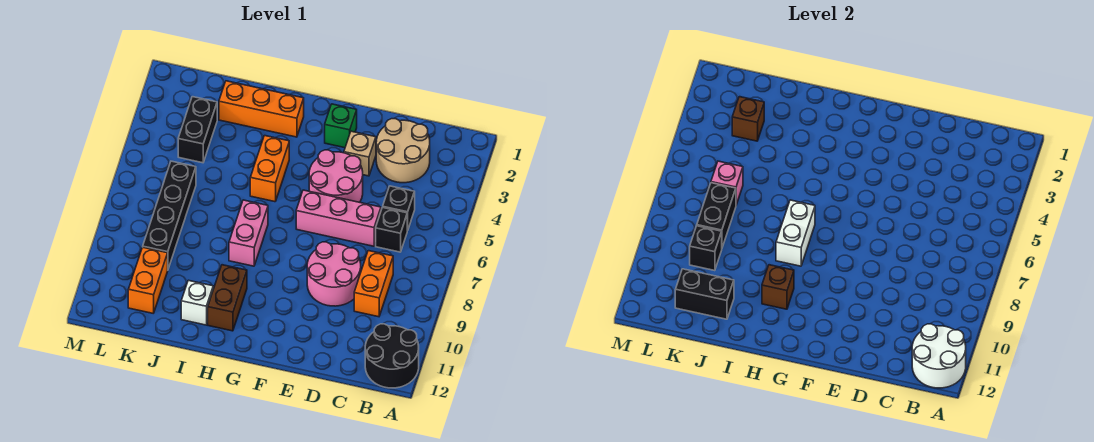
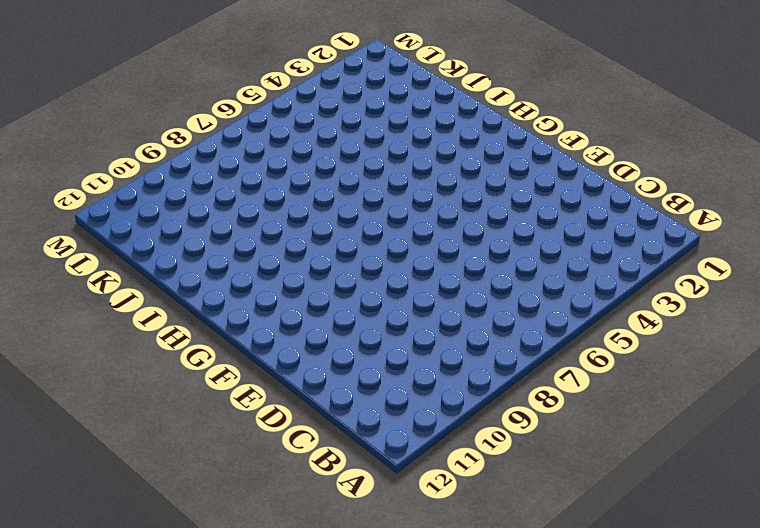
none -> black round brick A11:B12 level 1
none -> tan round brick C2:D3 level 1
none -> black brick C5 level 1

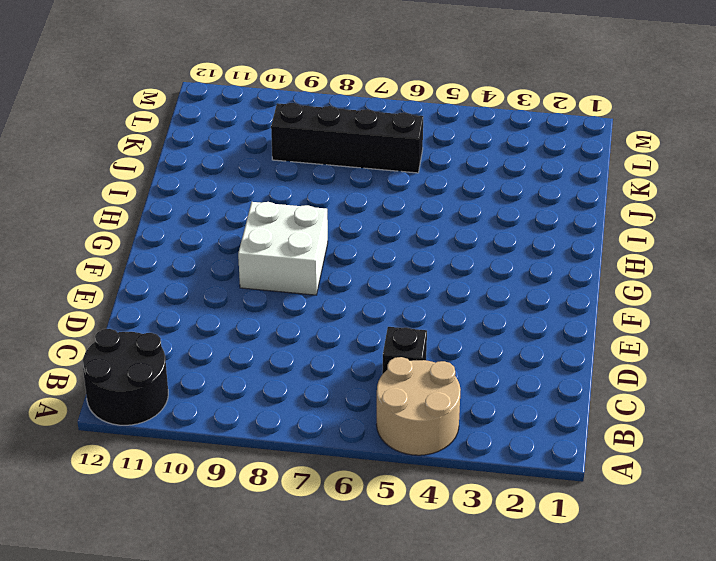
tan round brick A4:B5 level 1 -> tan round brick C2:D3 level 1
white brick F8:G9 level 1 -> none
none -> black brick C6 level 1
none -> orange brick C8:C9 level 1
none -> pink brick D6:F6 level 1

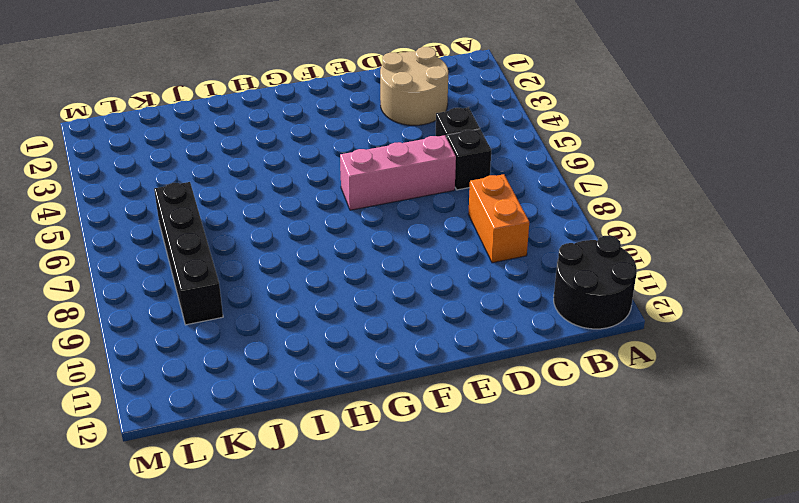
none -> pink round brick D8:E9 level 1
none -> tan brick E3 level 1
none -> pink round brick E4:F5 level 1

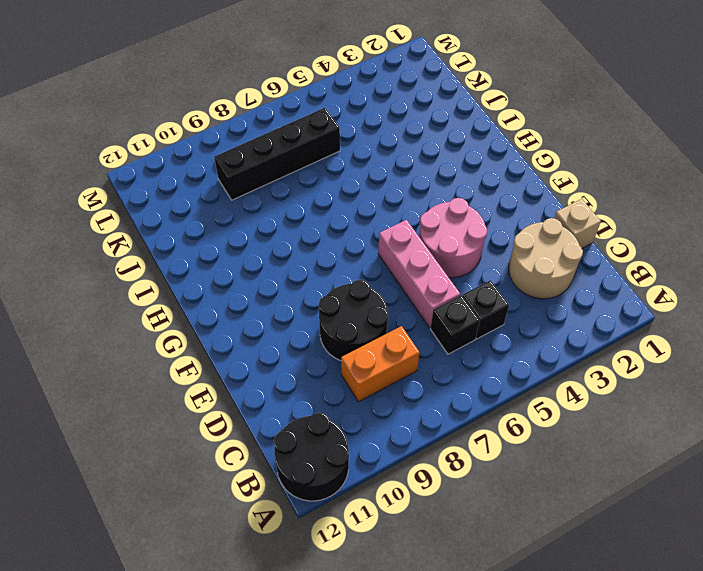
tan brick D1 level 1 -> tan brick E3 level 1
black round brick D8:E9 level 1 -> pink round brick D8:E9 level 1
none -> green brick F2 level 1
none -> orange brick H2:J2 level 1
none -> orange brick H4:H5 level 1

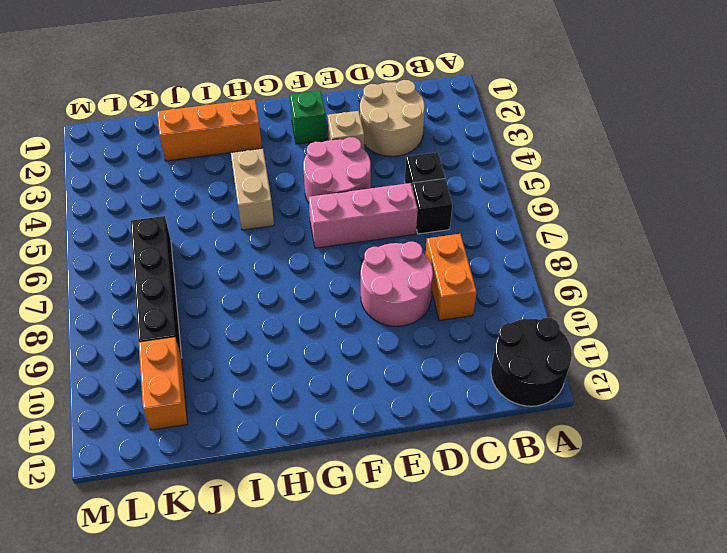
tan brick H4:H5 level 1 -> orange brick H4:H5 level 1
none -> pink brick H7:H8 level 1
none -> brown brick H10:H11 level 1
none -> white brick I11 level 1

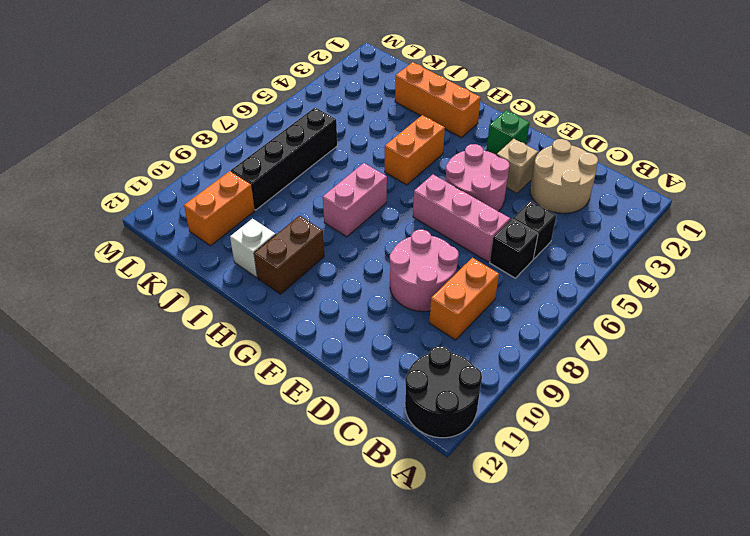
none -> black brick K3:K4 level 1
none -> white round brick A11:B12 level 2
none -> white brick H7:H8 level 2

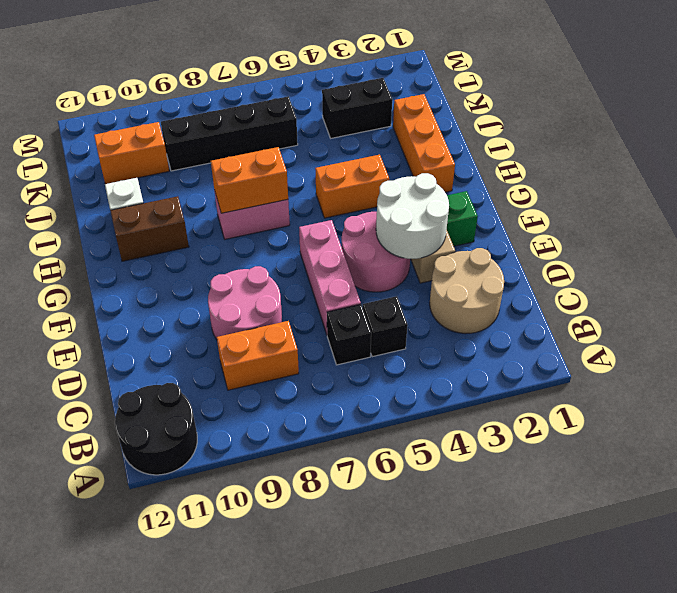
white round brick E3:F4 level 2 -> white round brick A11:B12 level 2
orange brick H7:H8 level 2 -> white brick H7:H8 level 2
none -> brown brick H10 level 2
none -> black brick J11:K11 level 2
none -> brown brick K3 level 2

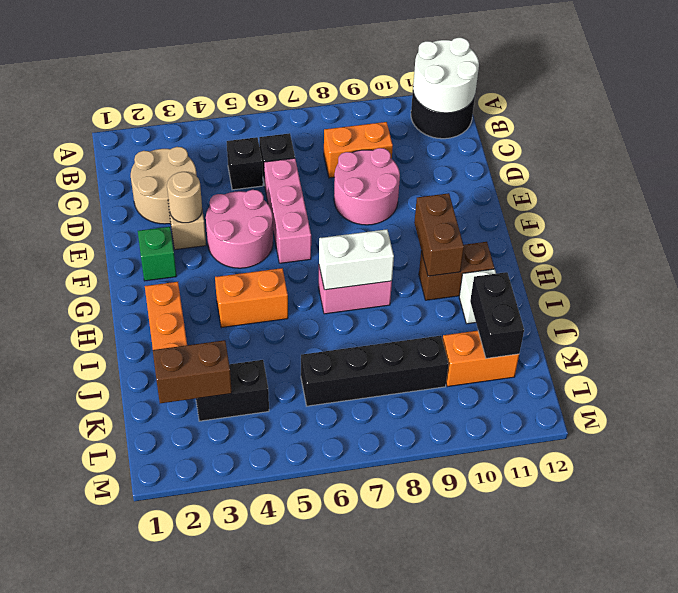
tan round brick E3 level 2 -> none
brown brick G10:H10 level 2 -> brown brick H10 level 2
brown brick K2:K3 level 2 -> brown brick K3 level 2
none -> pink brick K6 level 2
none -> black brick K7:K8 level 2
none -> black brick K9 level 2

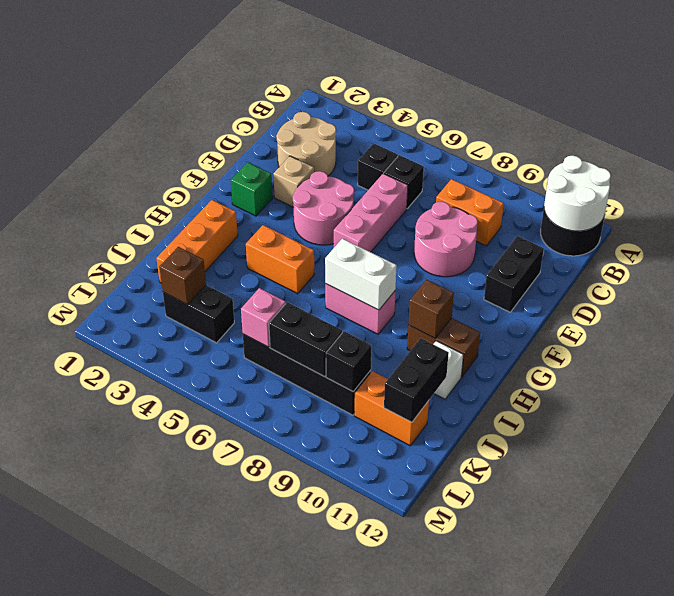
black brick D11:E11 level 1 -> none

